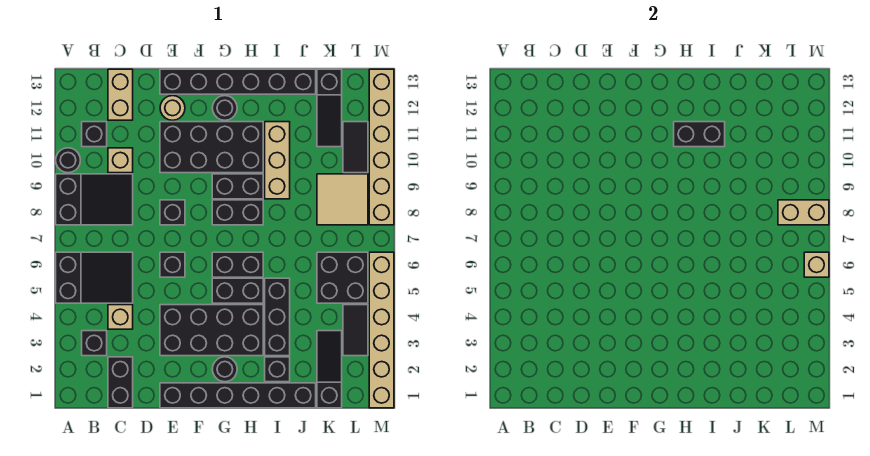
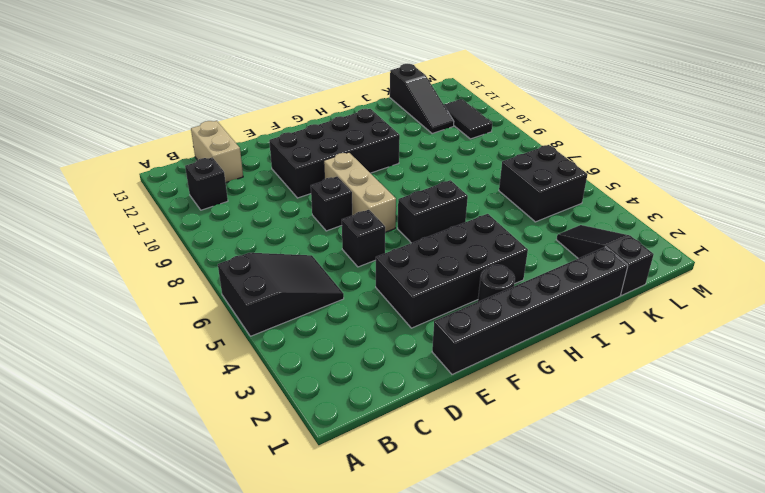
tan brick F7:F9 level 1 -> tan brick I9:I11 level 1
none -> black slope A8:C9 level 1 top A
none -> black round brick A10 level 1
none -> black brick B3 level 1
none -> black brick C1:C2 level 1

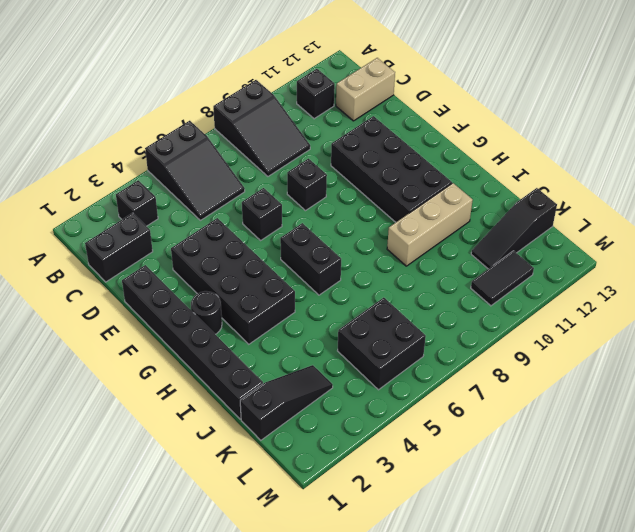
none -> black round brick A10 level 1
none -> tan brick C4 level 1
none -> tan brick C10 level 1
none -> tan round brick E12 level 1

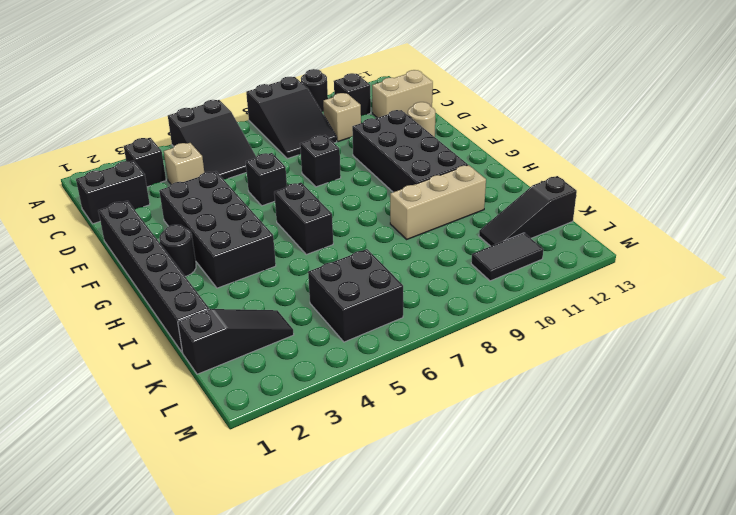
none -> black brick E13:J13 level 1
none -> black brick G5:H5 level 1
none -> black brick G8:H8 level 1
none -> black brick G9:H9 level 1

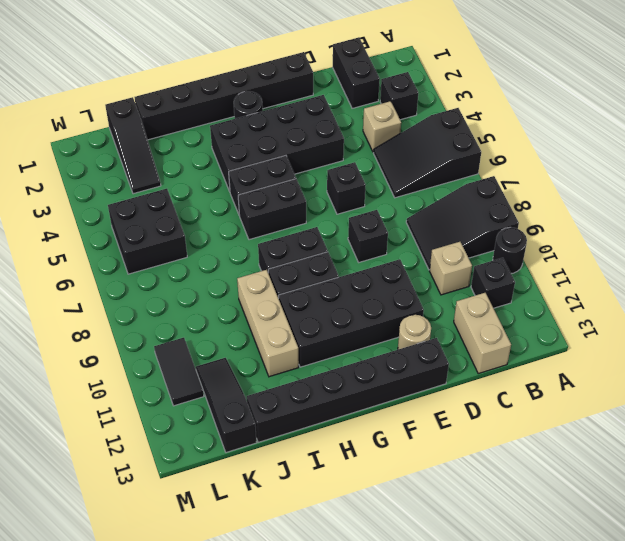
none -> black round brick G12 level 1
none -> black brick I2 level 1
none -> black brick I3:I5 level 1
none -> tan tile K8:L9 level 1

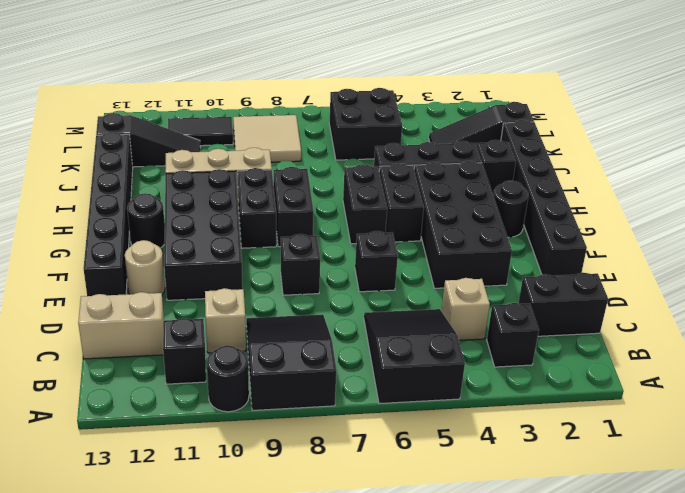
none -> black tile L3:L4 level 1
none -> tan brick M1:M6 level 1
none -> tan brick M8:M13 level 1
none -> black brick H11:I11 level 2

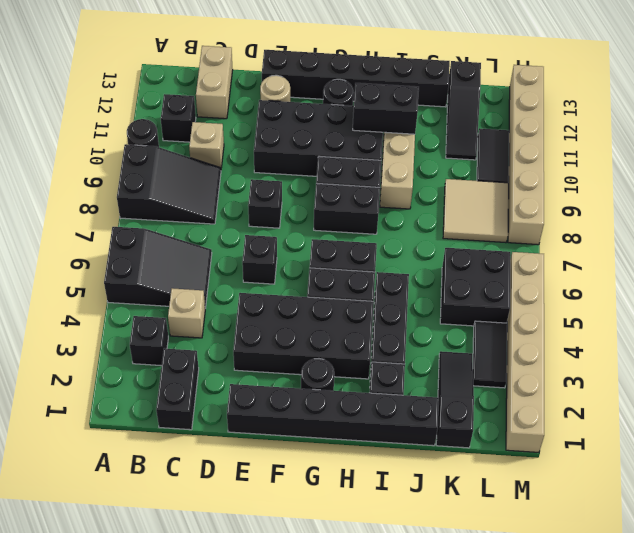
none -> tan brick L8:M8 level 2
none -> tan brick M6 level 2

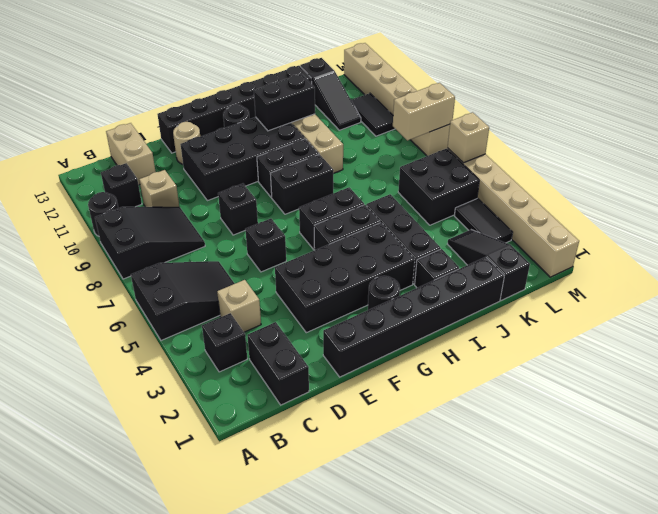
none -> tan tile K8:L9 level 1

